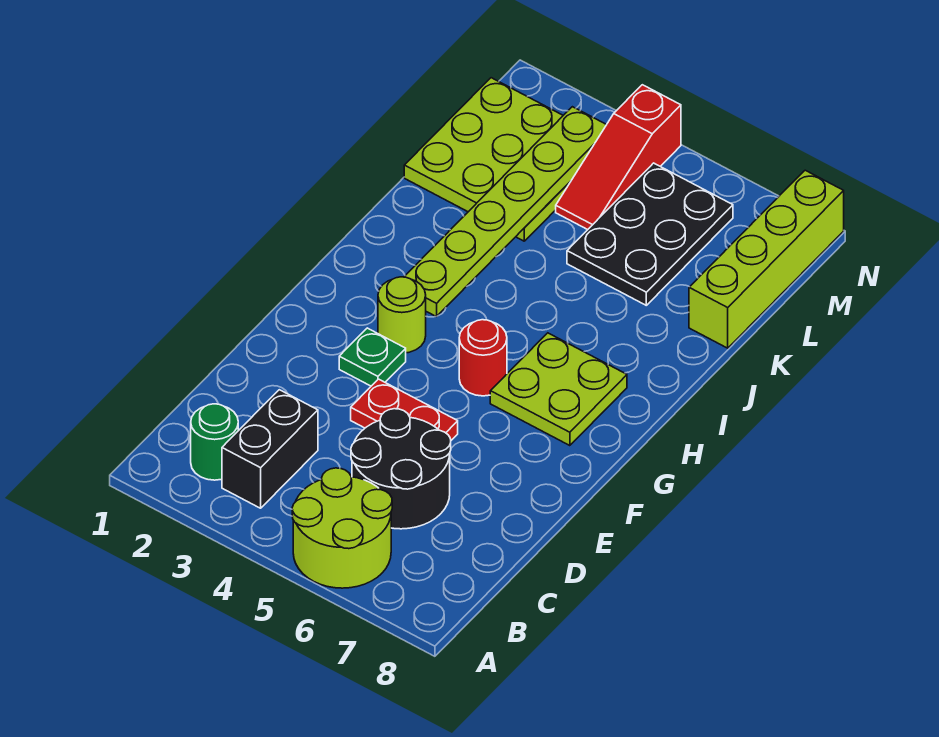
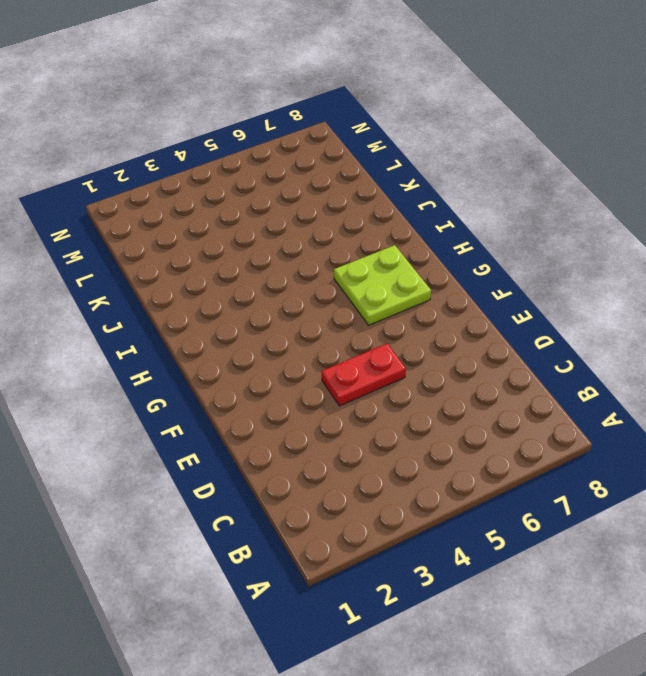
none -> lime round brick A5:B6 level 1
none -> green round brick B2 level 1
none -> black brick B3:C3 level 1

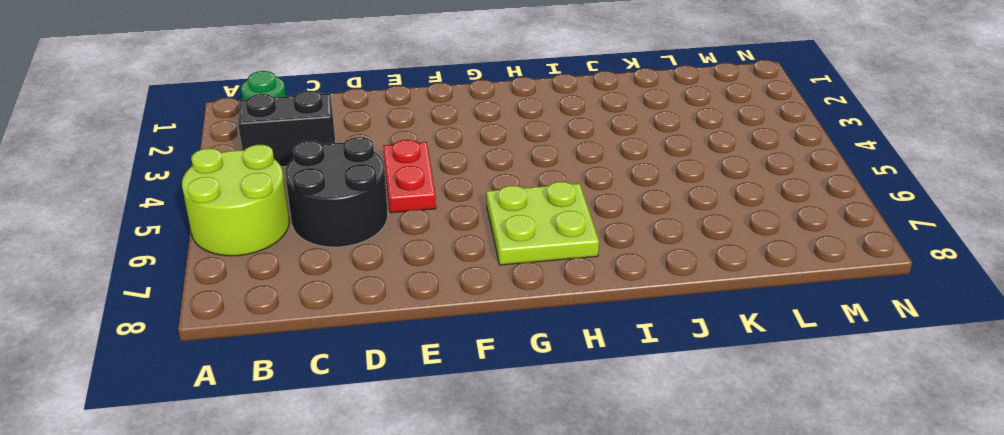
none -> green plate F3 level 1
none -> lime round brick G3 level 1
none -> red round brick G5 level 1

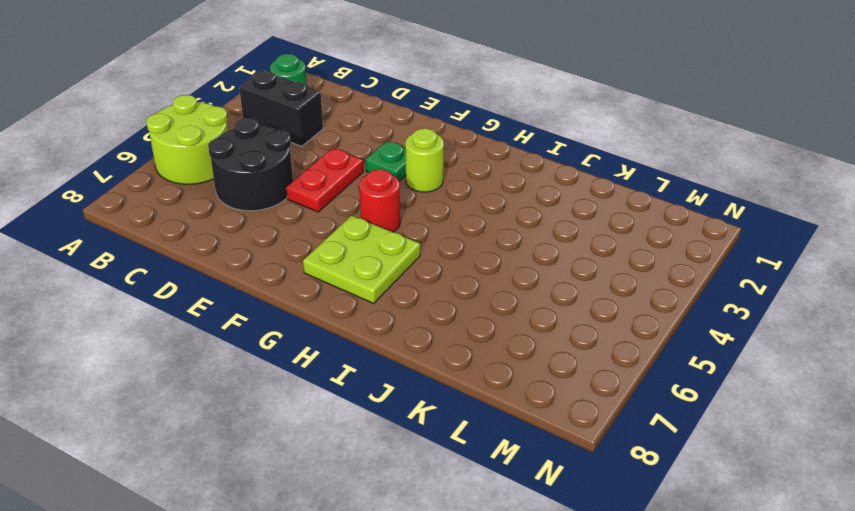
none -> lime plate K1:M3 level 1
none -> black plate K5:M6 level 1
none -> lime brick K8:N8 level 1

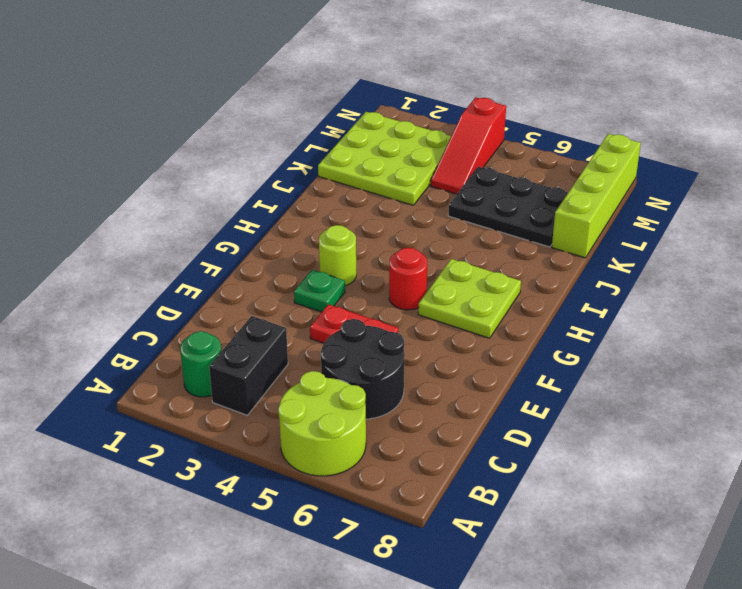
black plate K5:L7 level 1 -> black plate K5:M6 level 1
none -> lime plate H3:M3 level 2

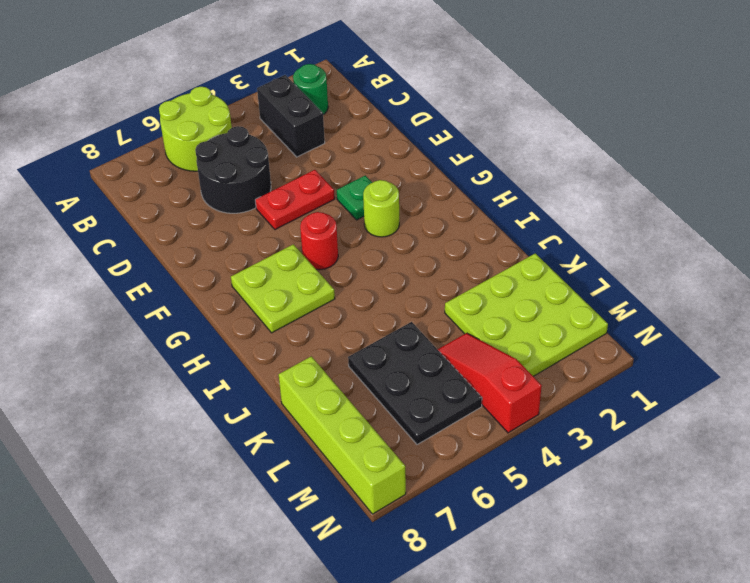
none -> lime plate H3:M3 level 2

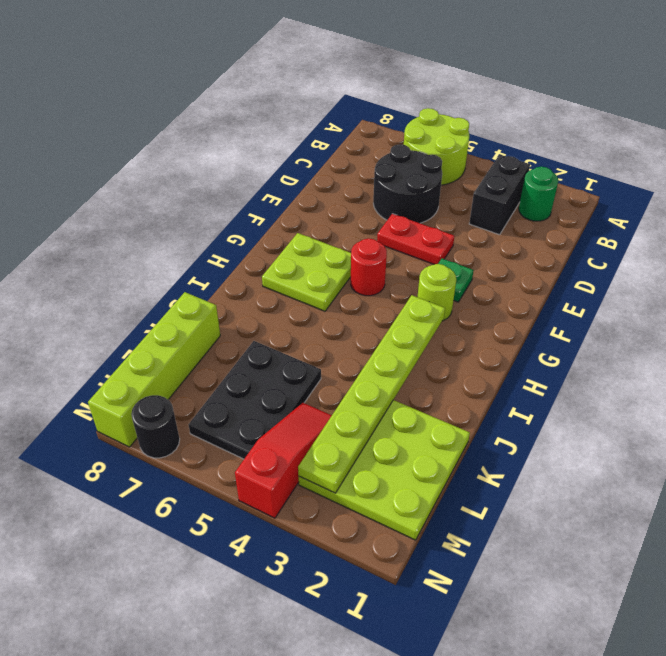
black round brick N7 level 1 -> none

